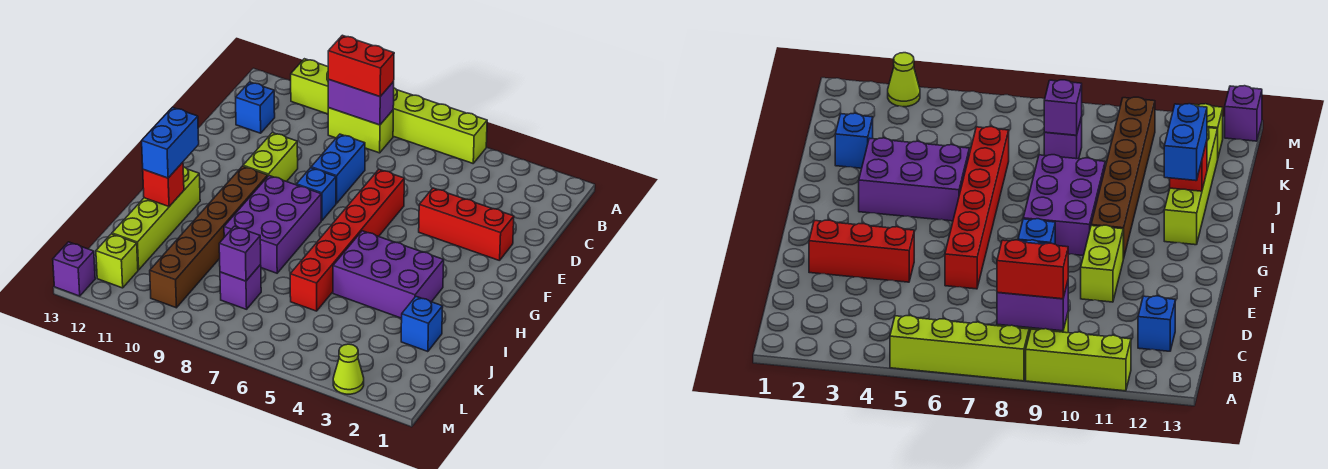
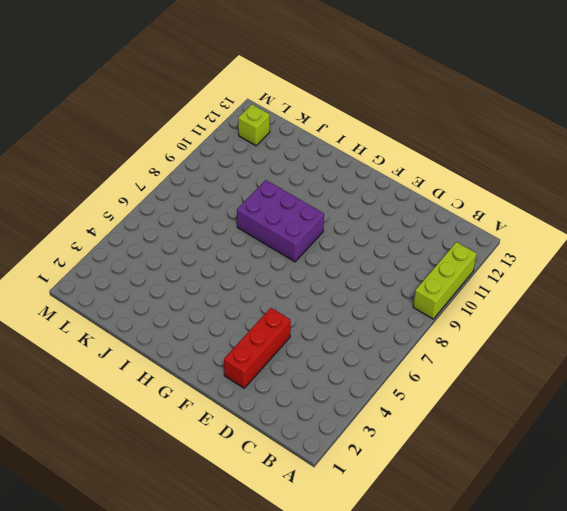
none -> lime brick A5:A8 level 1
none -> lime brick B8:B9 level 1
none -> blue brick C12 level 1

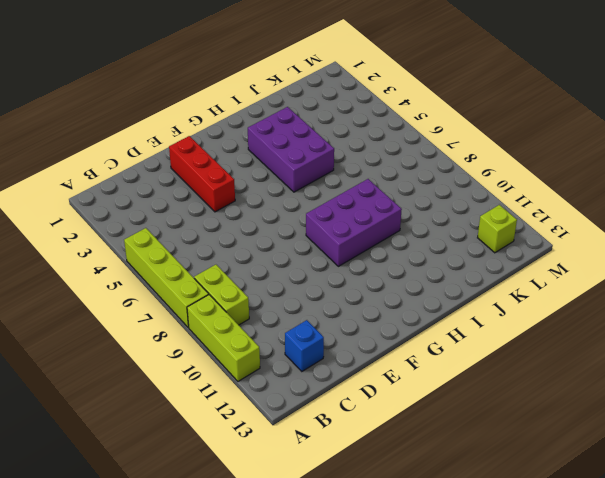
none -> blue brick D8:E8 level 1
none -> red brick E6:J6 level 1
none -> lime brick E10:F10 level 1

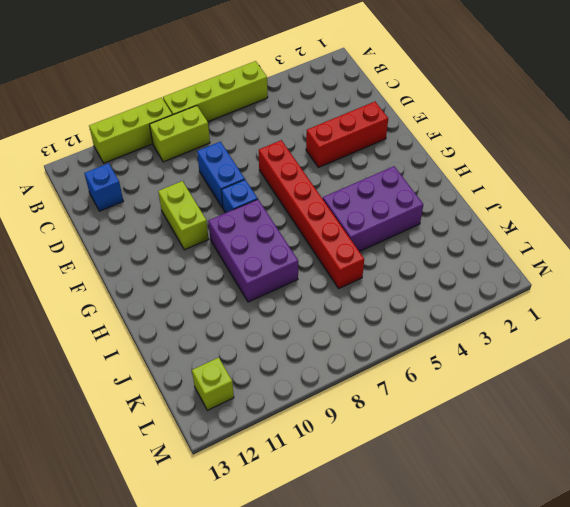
none -> brown brick G10:L10 level 1
none -> lime brick H12:K12 level 1
none -> blue brick J2 level 1

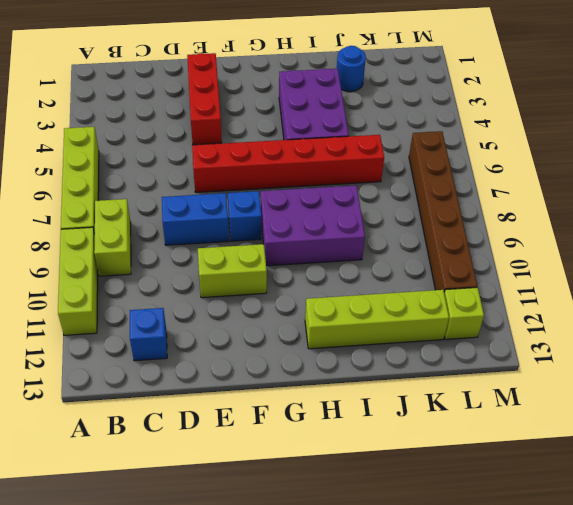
blue round brick J2 level 1 -> blue brick J2 level 1
brown brick L6:L11 level 1 -> brown brick G10:L10 level 1
none -> purple brick K8 level 1
none -> lime cone M3 level 1
none -> purple brick M13 level 1

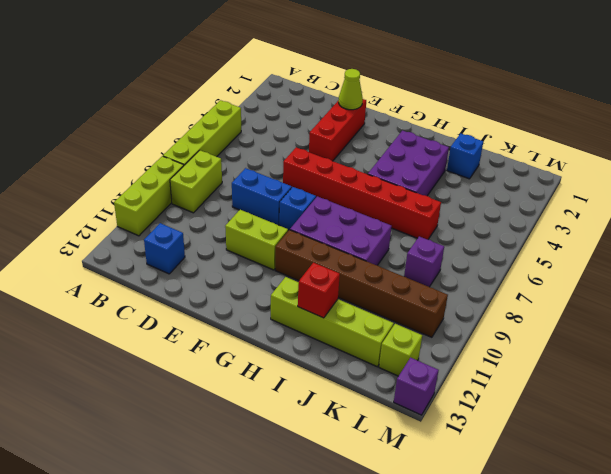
lime cone E2 level 2 -> lime cone M3 level 1
none -> purple brick B8:B9 level 2
none -> purple brick K8 level 2
none -> red brick B8:B9 level 3

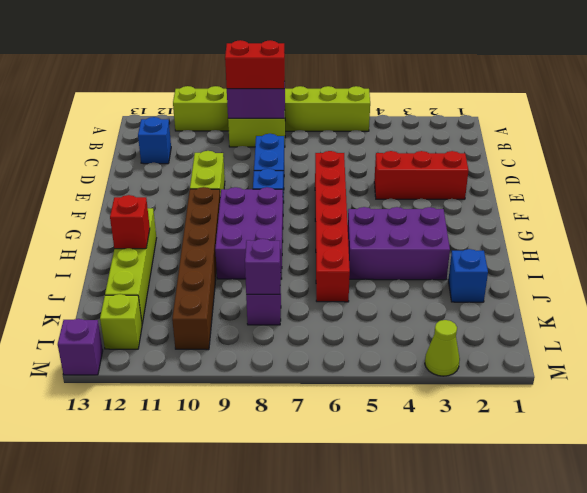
none -> blue brick H12:I12 level 3

